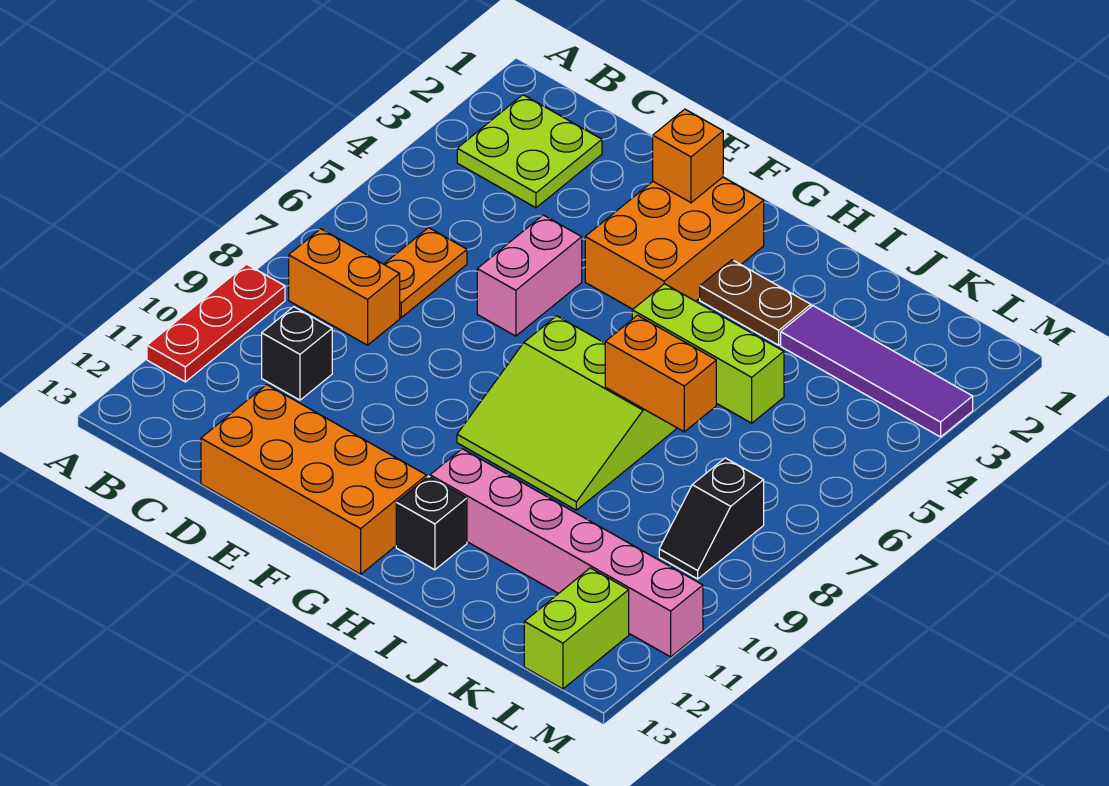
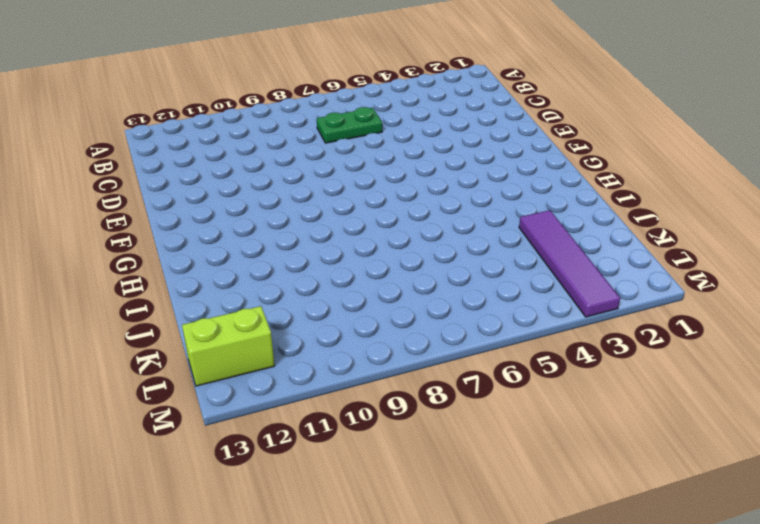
green plate C6:C7 level 1 -> orange plate C6:C7 level 1
none -> red plate A9:A11 level 1
none -> lime plate B2:C3 level 1
none -> orange brick B8:C8 level 1

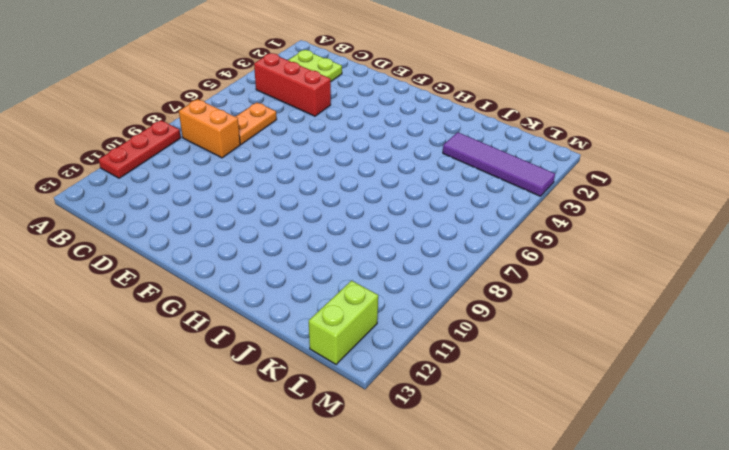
red brick B4:D4 level 1 -> none
none -> black brick C10 level 1
none -> orange brick D12:G13 level 1
none -> pink brick E5:E6 level 1

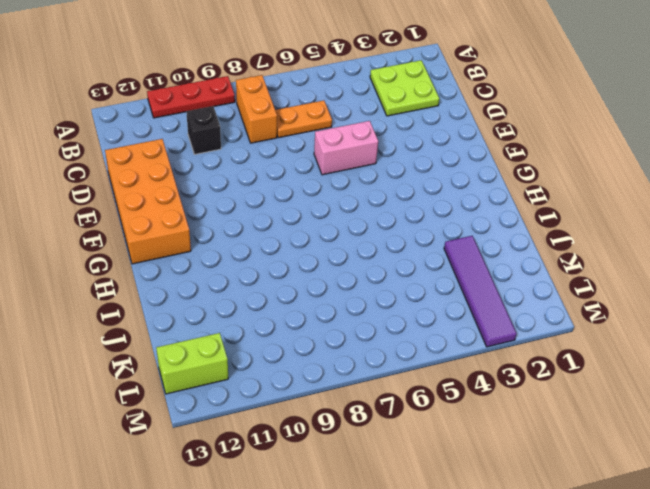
none -> orange brick F2:G4 level 1
none -> lime slope G7:I9 level 1 top 7
none -> brown plate H3:I3 level 1

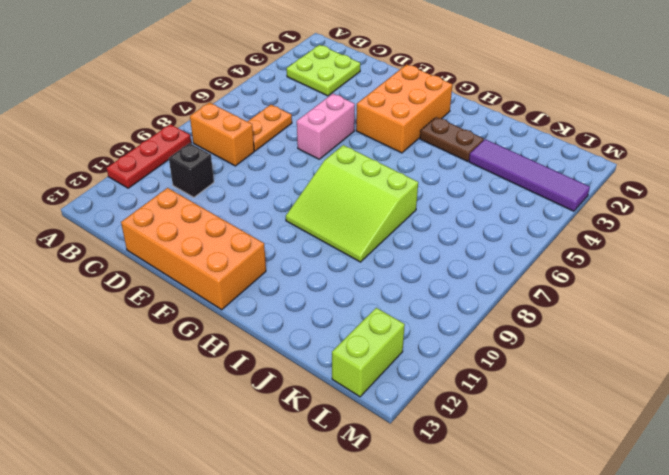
none -> lime brick H5:J5 level 1
none -> pink brick H11:M11 level 1
none -> black brick H12 level 1

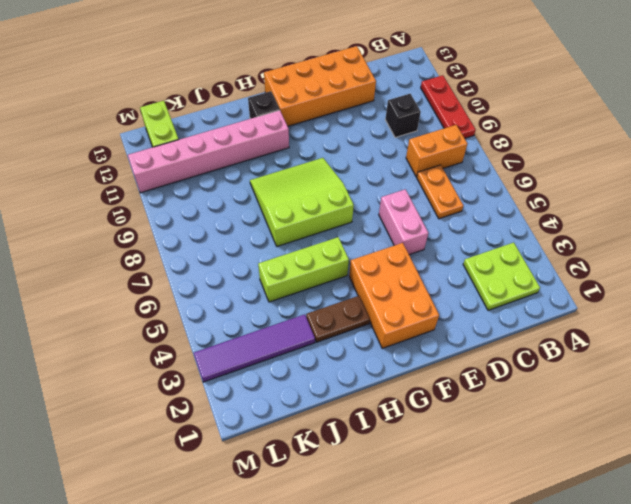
none -> black slope L8:L9 level 1 top 8
none -> orange brick F2 level 2
none -> orange brick I7:J7 level 2

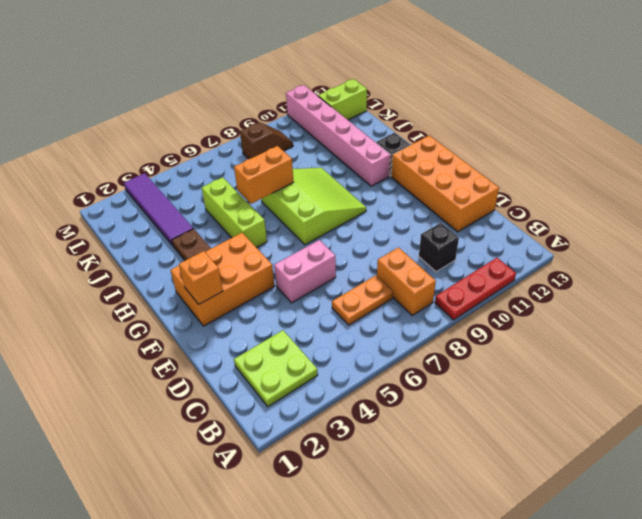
orange brick I6:I7 level 2 -> orange brick I7:J7 level 2
brown slope L8:L9 level 1 top 8 -> black slope L8:L9 level 1 top 8

